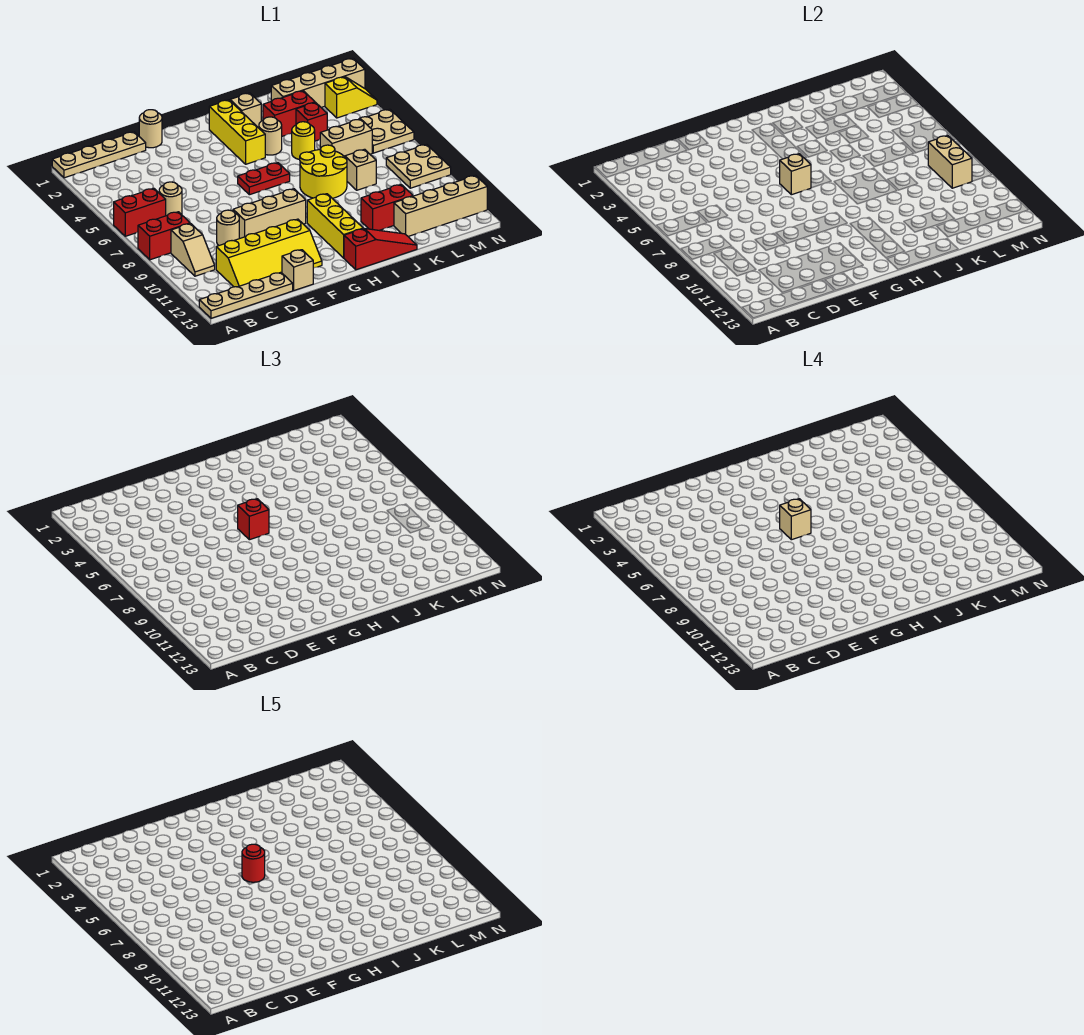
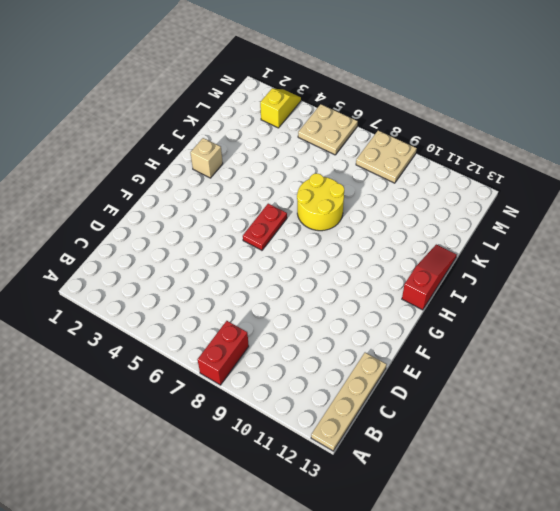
none -> tan plate A1:D1 level 1
none -> red brick A6:B6 level 1
none -> tan slope B9:B10 level 1 top 9
none -> tan round brick C6 level 1

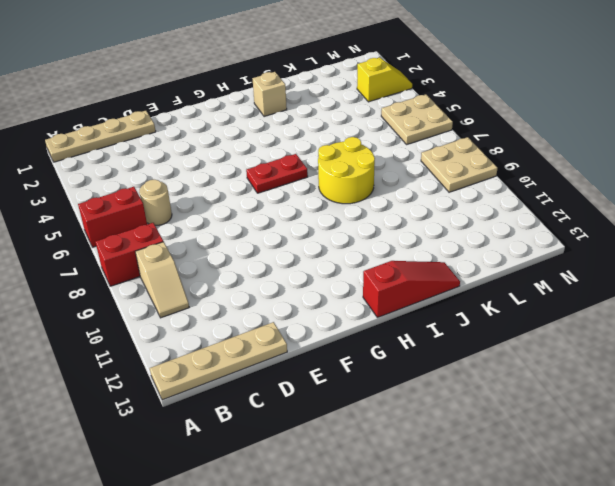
none -> yellow slope C11:F12 level 1 top 11
none -> tan round brick D9 level 1
none -> tan round brick E1 level 1
none -> tan brick E9:G9 level 1

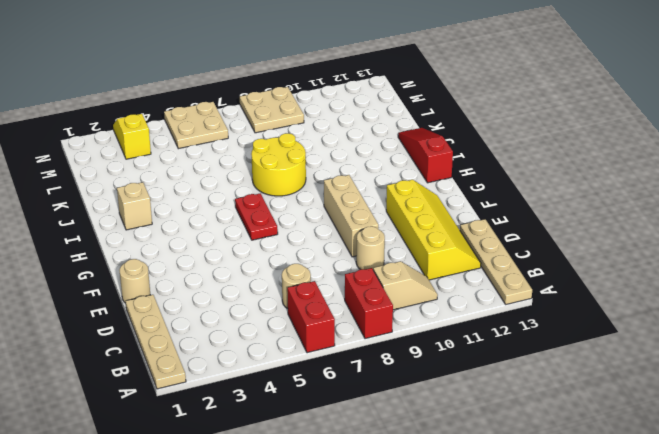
none -> tan brick E13 level 1
none -> yellow brick H2:H4 level 1
none -> yellow brick H10:H12 level 1
none -> tan round brick I4 level 1

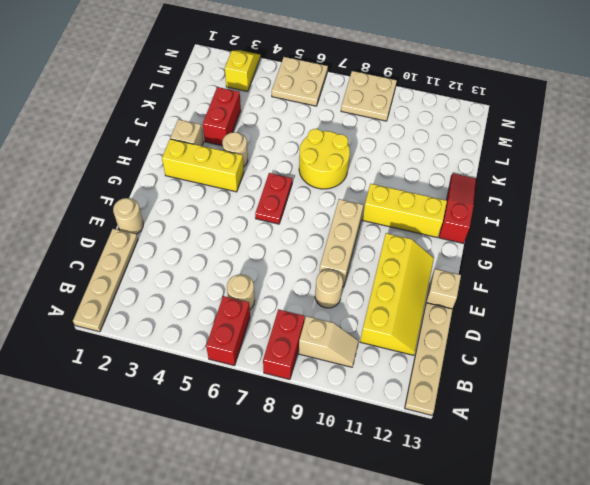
none -> yellow round brick J5 level 1
none -> red brick J11:K11 level 1
none -> tan brick K2:N2 level 1
none -> red brick K4 level 1

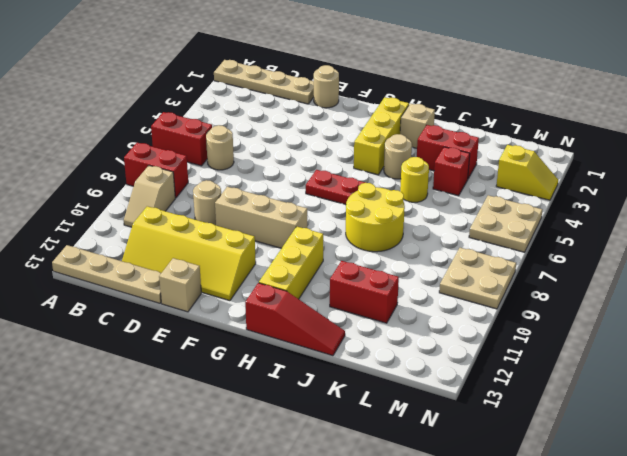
none -> tan brick K2:N2 level 1
none -> tan brick K6:L6 level 1
none -> tan brick K8 level 1
none -> tan brick K12:N12 level 1

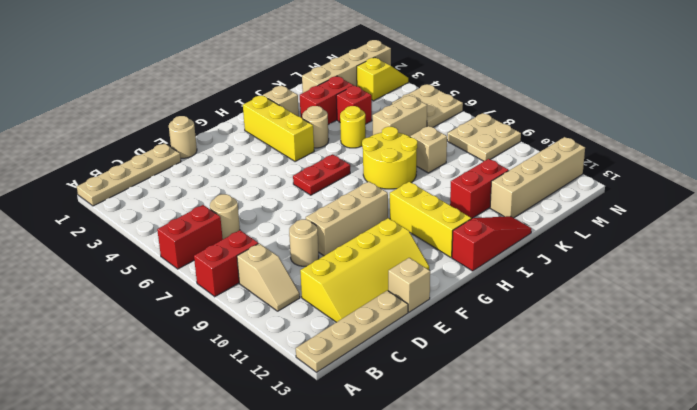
none -> tan brick G6 level 2
none -> tan brick M8:M9 level 2
none -> red brick G6 level 3
none -> tan brick G6 level 4

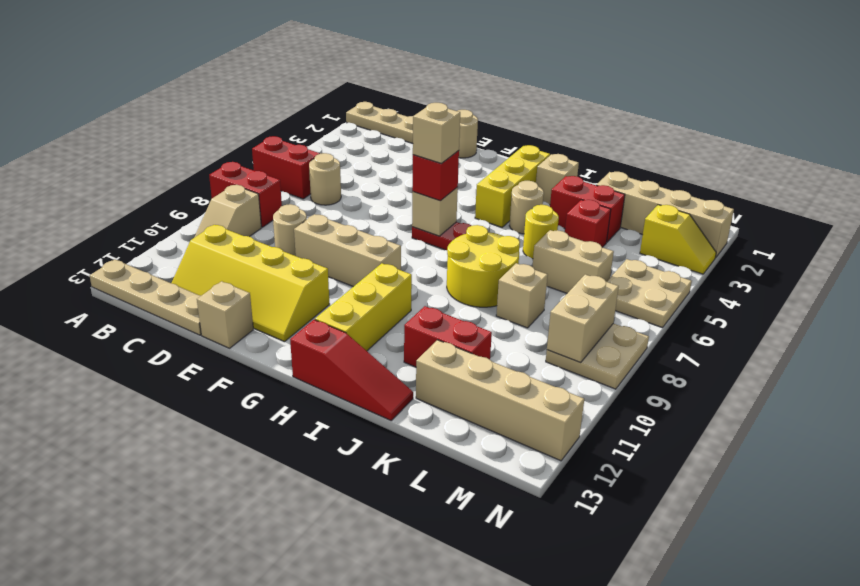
none -> red round brick G6 level 5

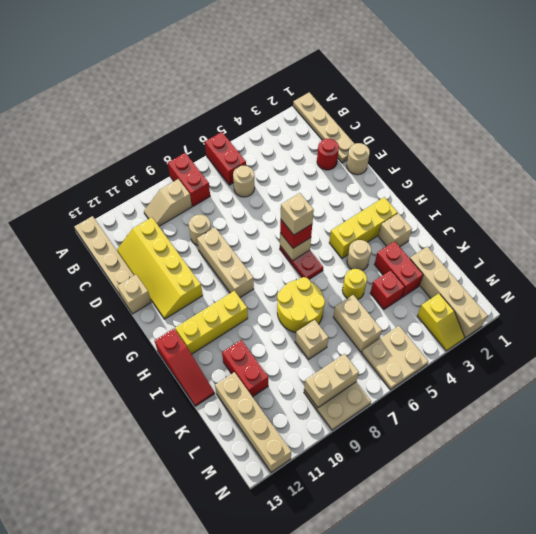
red round brick D2 level 1 -> red round brick G6 level 5

